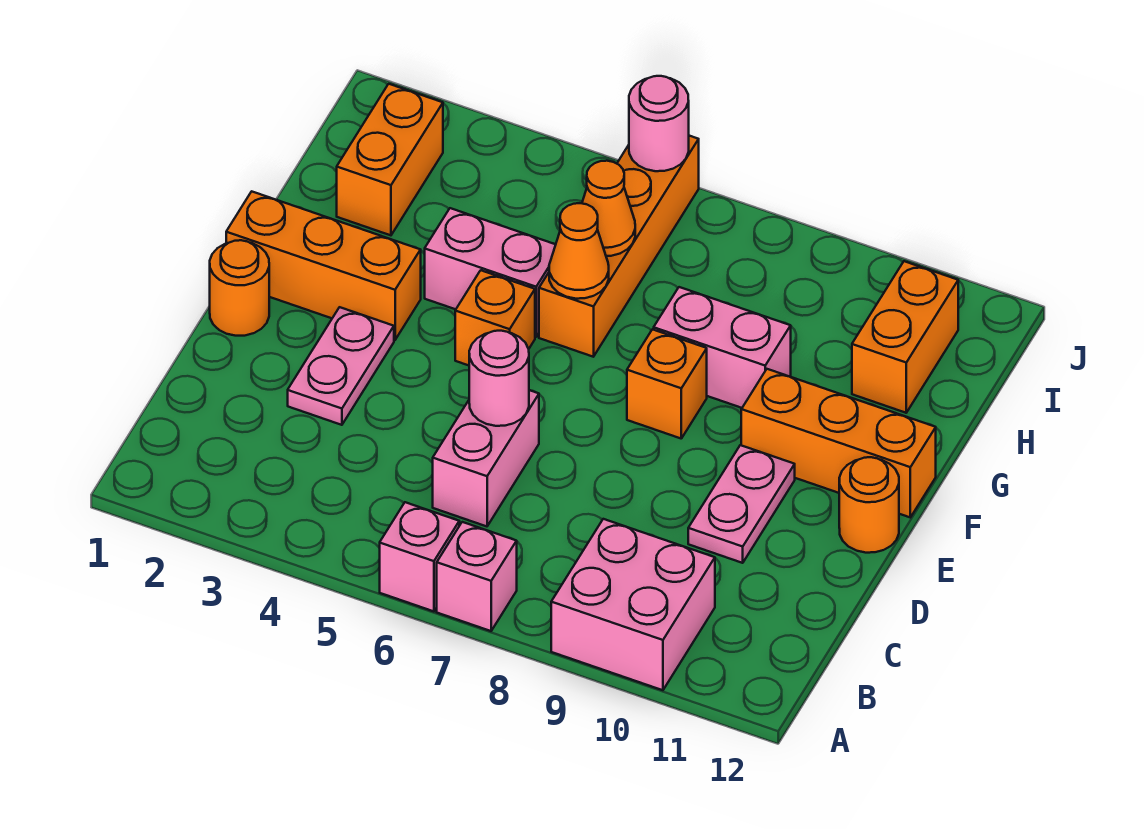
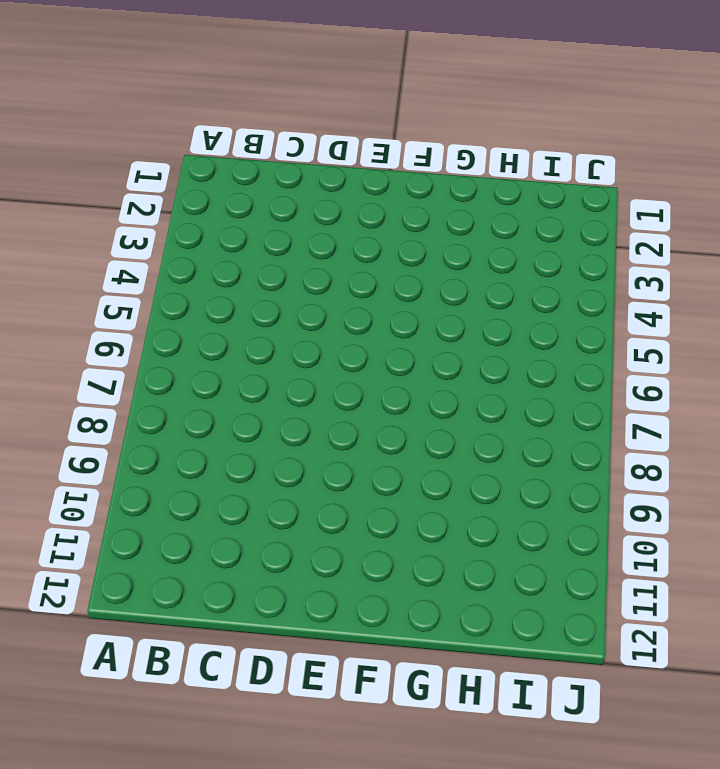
none -> pink brick A6 level 1
none -> pink brick A7 level 1
none -> pink brick A9:B10 level 1

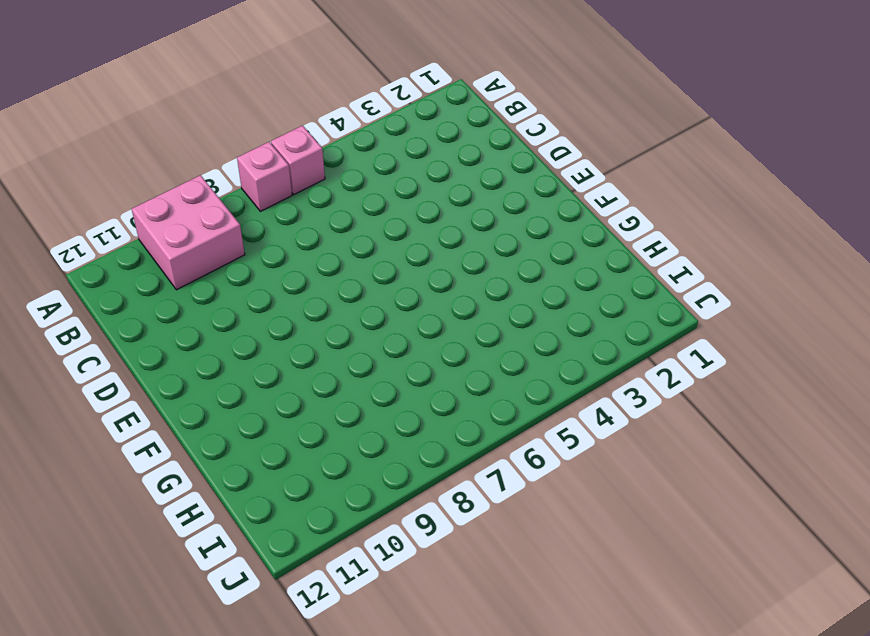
none -> pink brick C6:D6 level 1
none -> pink plate D3:E3 level 1
none -> pink plate D10:E10 level 1

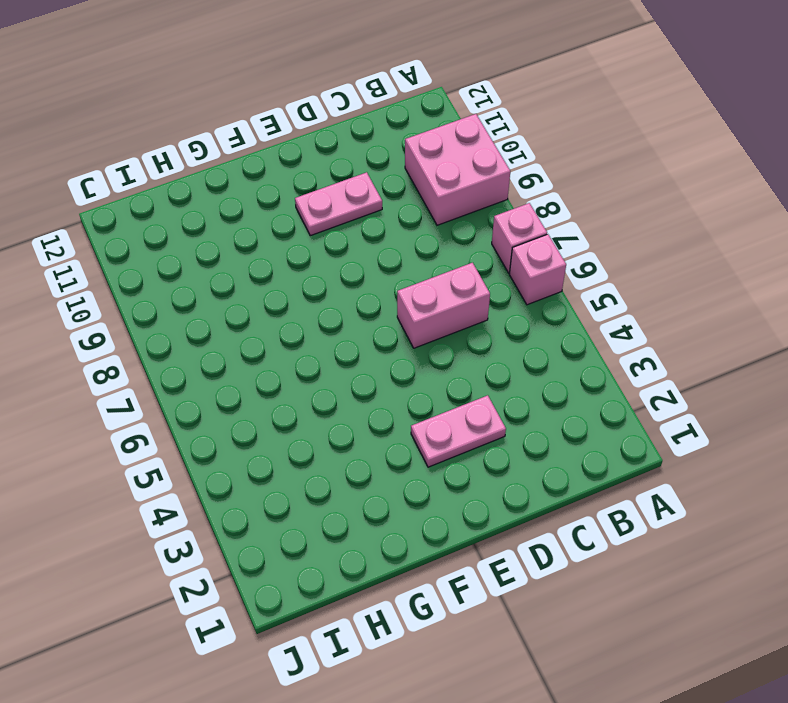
none -> orange round brick E1 level 1
none -> orange round brick E12 level 1
none -> orange brick F1:F3 level 1

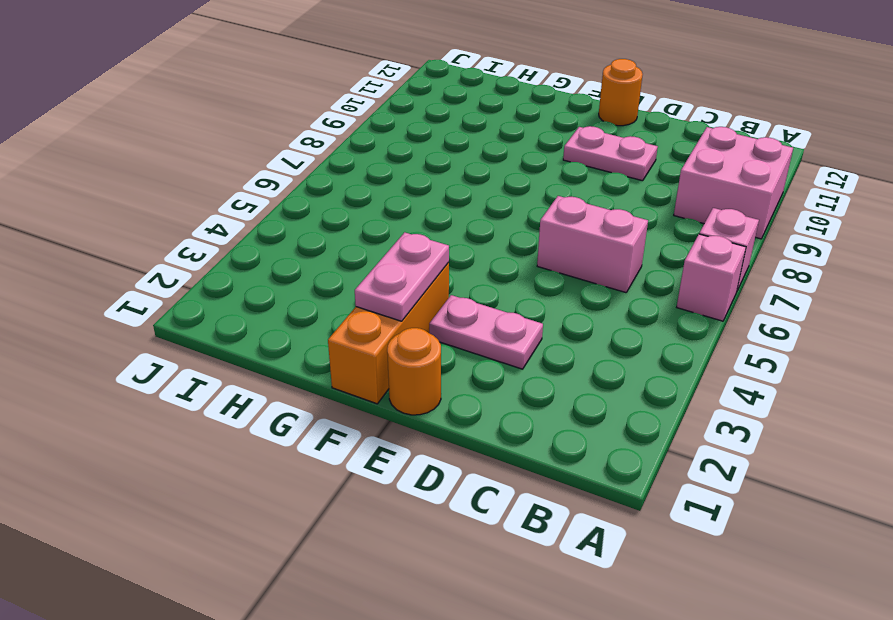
pink plate F2:F3 level 2 -> none
none -> orange brick F5 level 1
none -> orange brick F8 level 1
none -> orange brick F10:F12 level 1

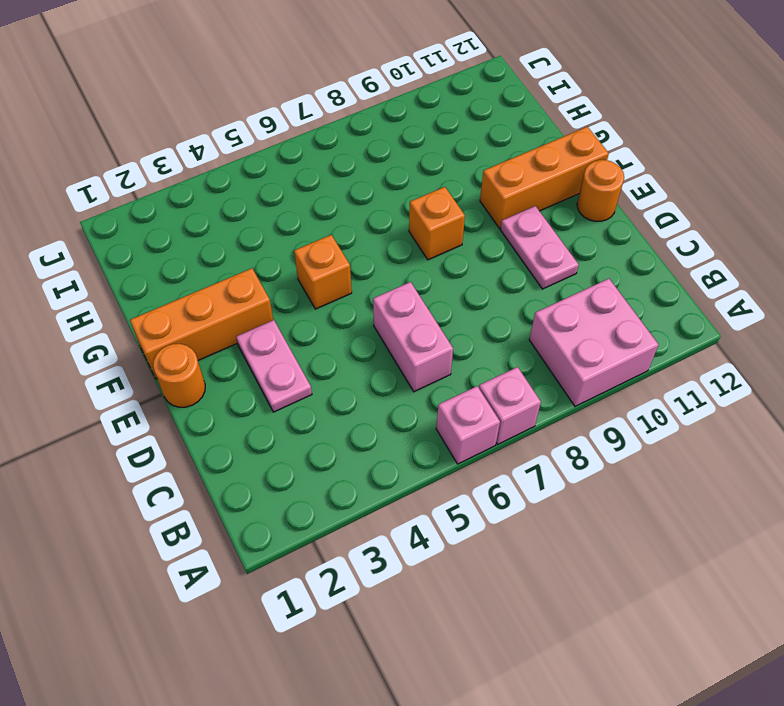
none -> pink brick G4:G5 level 1
none -> orange brick G6:J6 level 1
none -> pink brick G8:G9 level 1

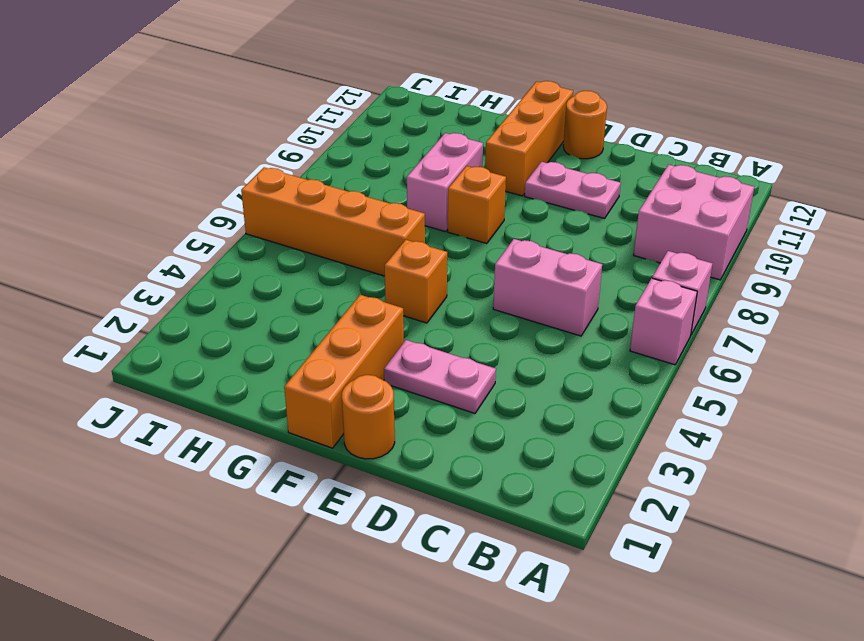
none -> pink brick G4:G5 level 1
none -> orange brick H2:I2 level 1
none -> orange brick H11:I11 level 1

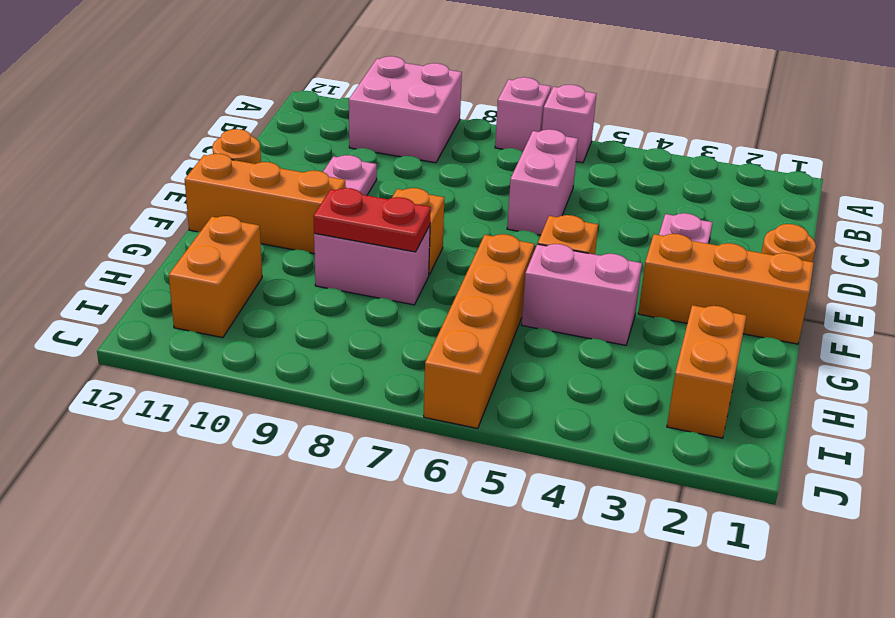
red plate G8:G9 level 2 -> none
none -> pink round brick D6 level 2
none -> orange cone G6 level 2
none -> orange cone H6 level 2

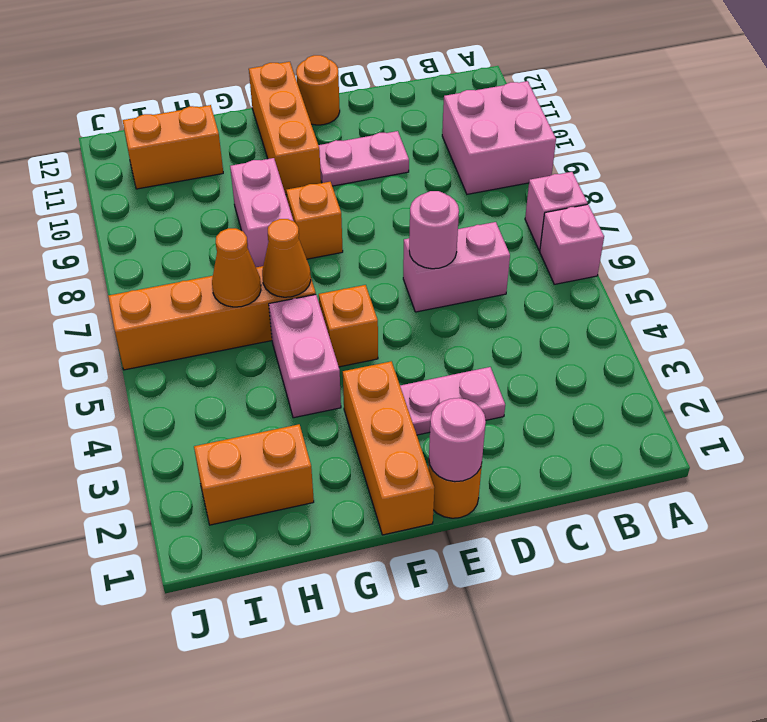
pink round brick E1 level 2 -> pink round brick J6 level 2

